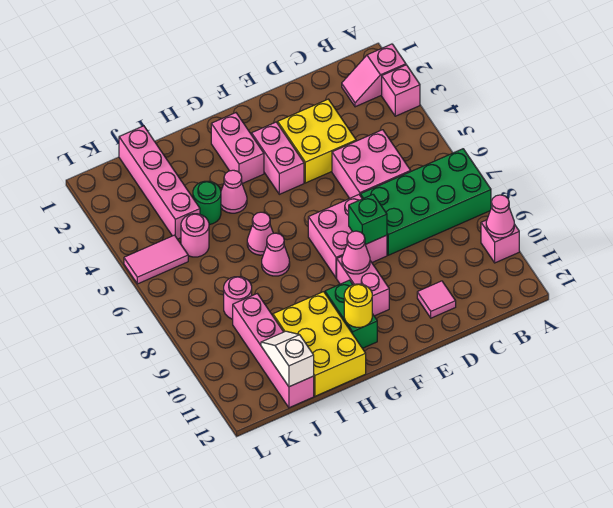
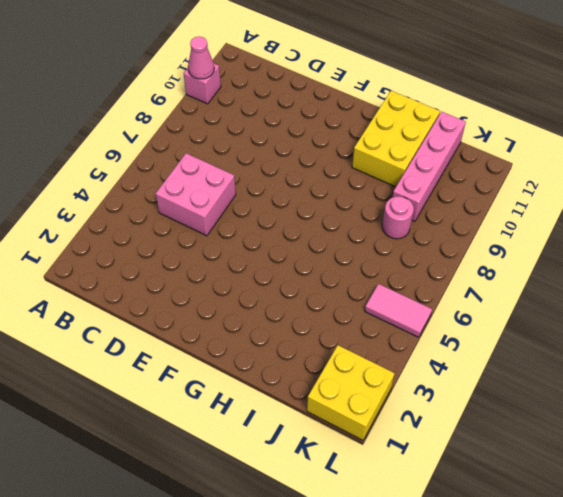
yellow brick K1:L2 level 1 -> yellow brick D3:E4 level 1
none -> pink slope A2:B2 level 1 top A
none -> pink brick A3 level 1
none -> green brick A7:D8 level 1

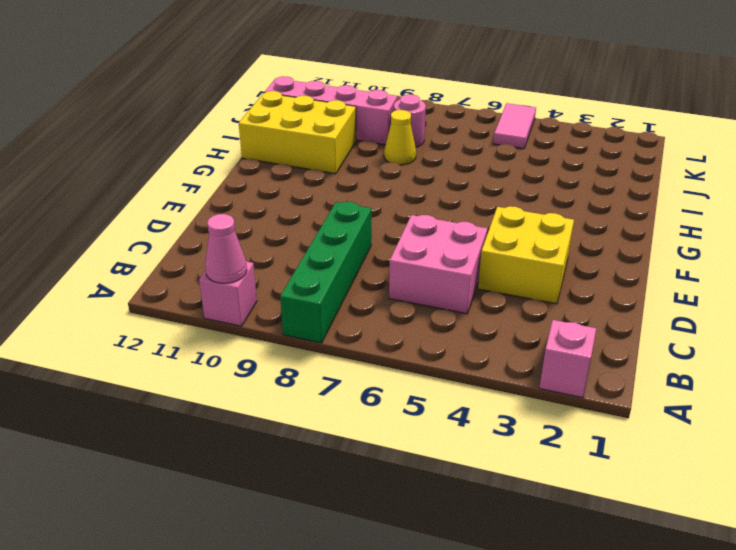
green brick A8:D8 level 1 -> green brick A7:D8 level 1
yellow cone I8 level 1 -> none
none -> pink brick A3 level 1
none -> pink tile D11 level 1
none -> pink brick E7:F8 level 1

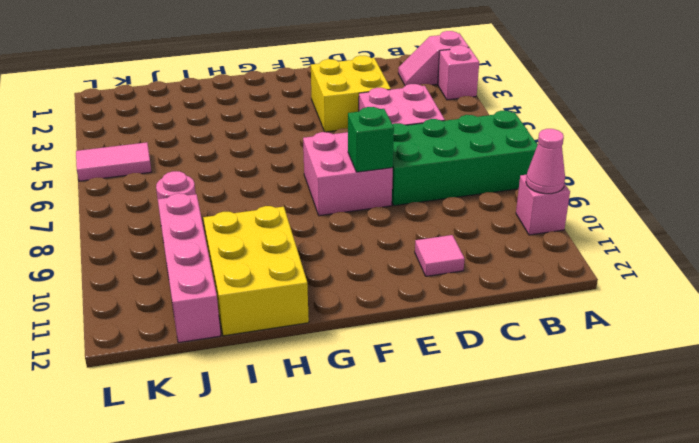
none -> pink brick F3:F4 level 1
none -> pink brick F9:F10 level 1
none -> pink brick G2:G3 level 1

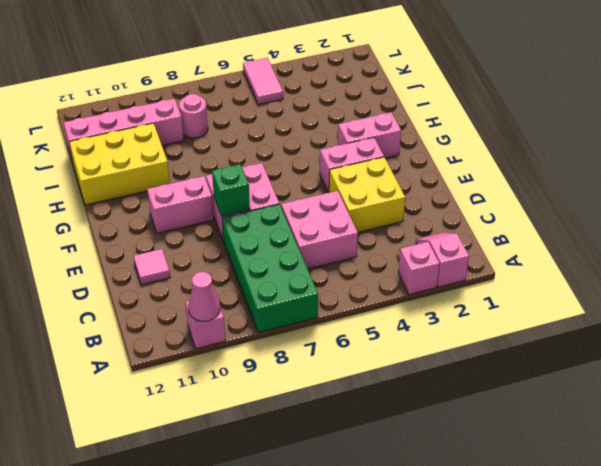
none -> green brick G10:G11 level 1
none -> pink cone H4 level 1
none -> pink cone H6 level 1

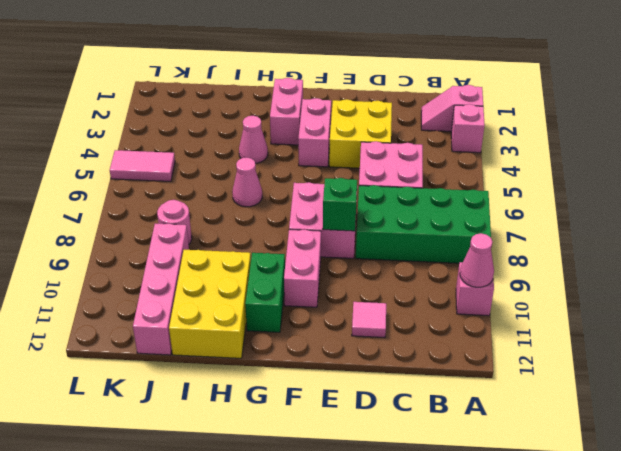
none -> pink cone H7 level 1
none -> green round brick I4 level 1
none -> pink brick J1:J4 level 1

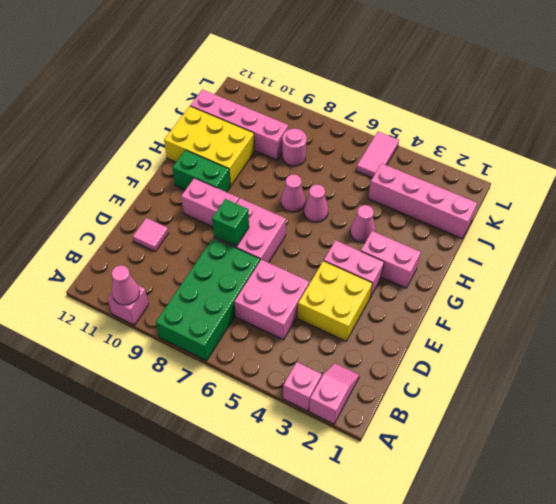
none -> green round brick I4 level 1
none -> pink round brick J5 level 1
none -> pink cone F9 level 2

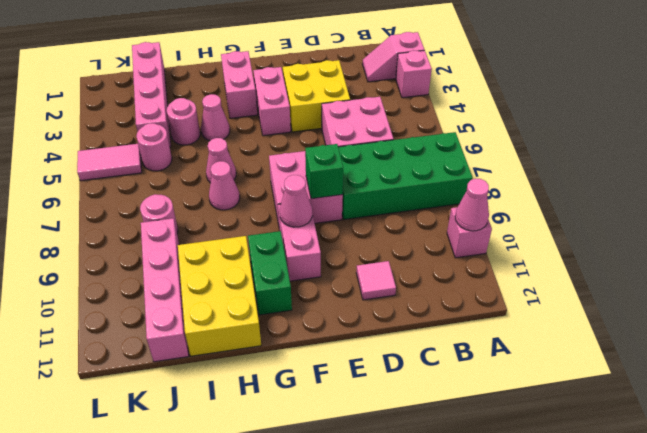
pink round brick I4 level 1 -> green round brick I4 level 1
none -> yellow round brick G11 level 2
none -> white slope J11:J12 level 2 top 12

